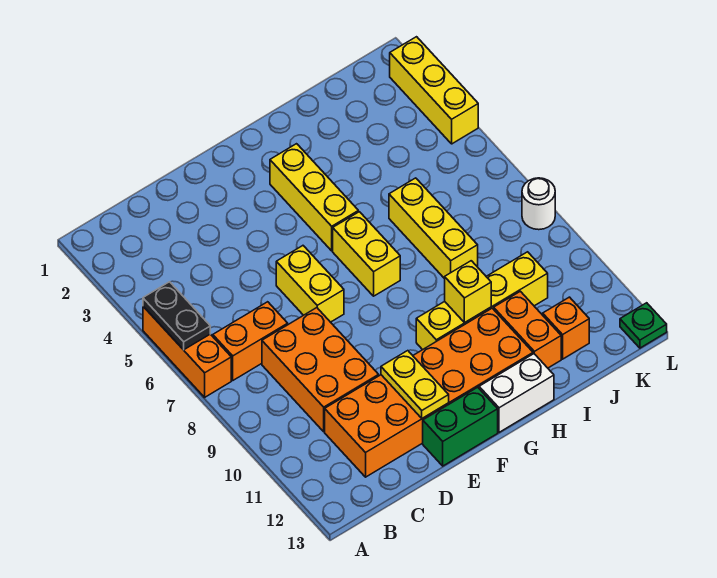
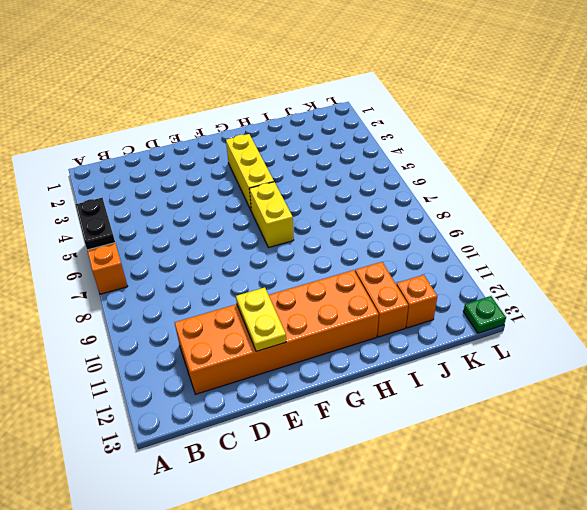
none -> orange brick B7:C7 level 1
none -> orange brick C8:D10 level 1
none -> yellow brick E6:E7 level 1

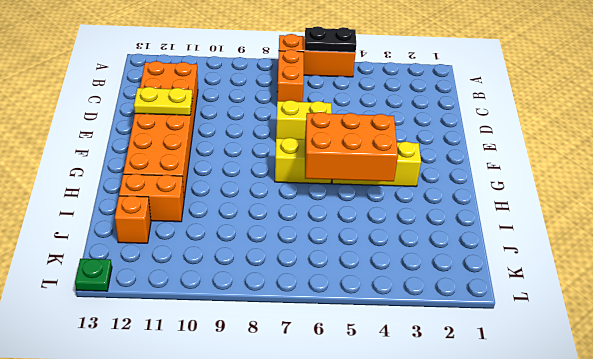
orange brick G4:H6 level 2 -> orange brick C8:D10 level 1
none -> green brick E13:F13 level 1
none -> yellow brick G10:J10 level 1
none -> white brick G13:H13 level 1

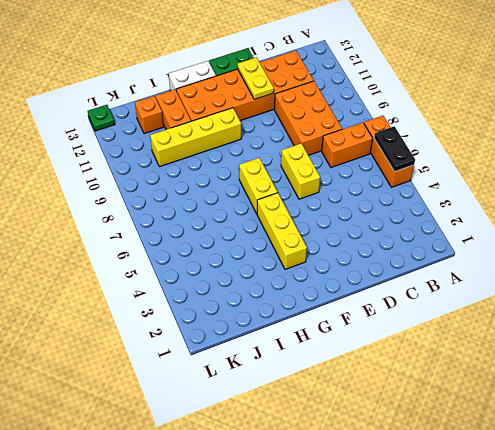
none -> yellow brick I6:I8 level 1
none -> yellow brick L2:L4 level 1
none -> white round brick L8 level 1

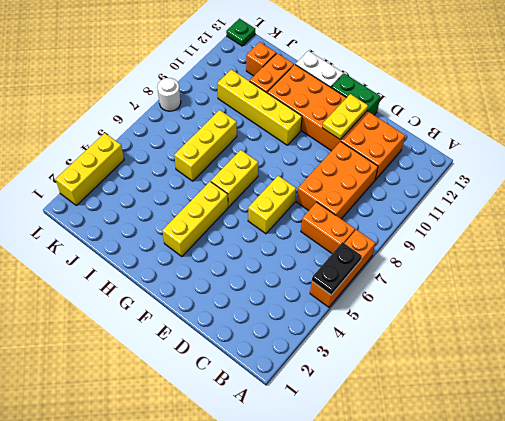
none -> yellow brick H10 level 2

